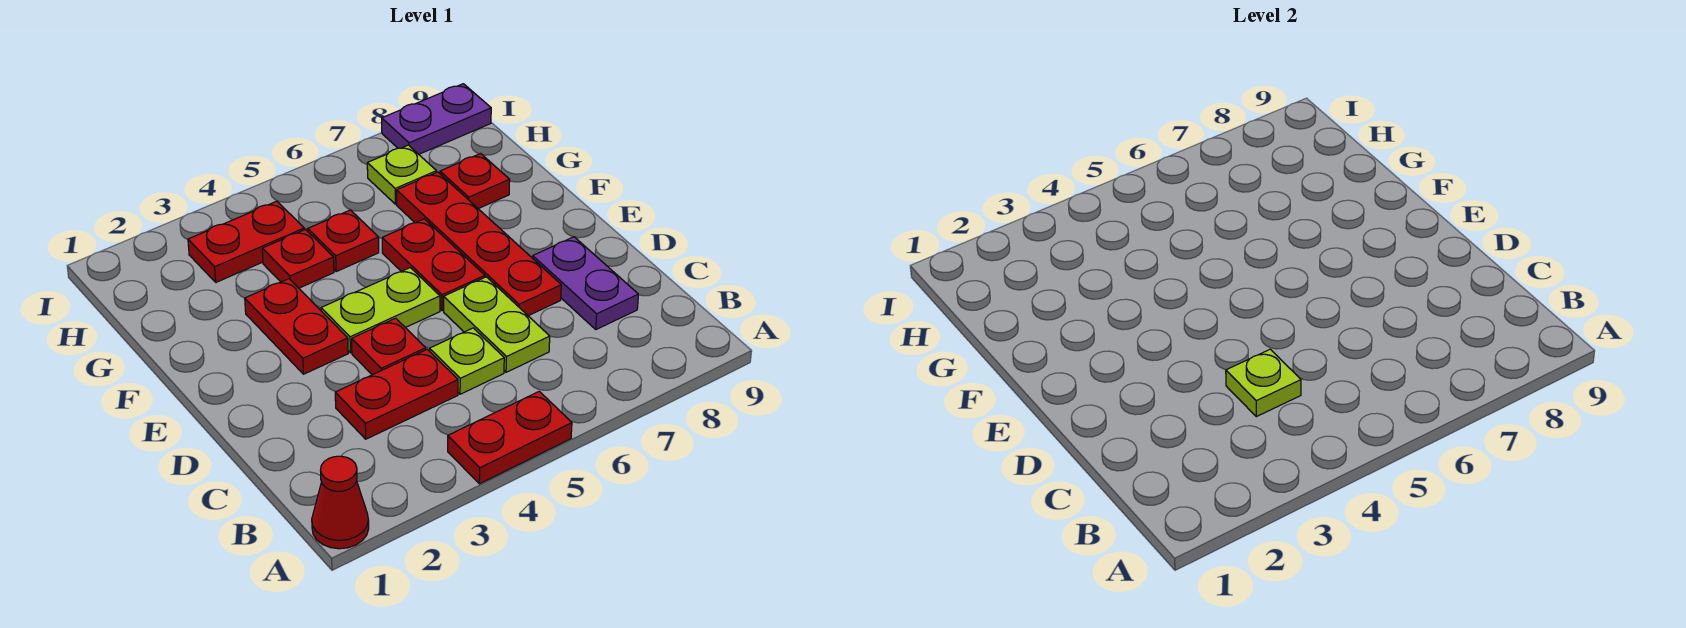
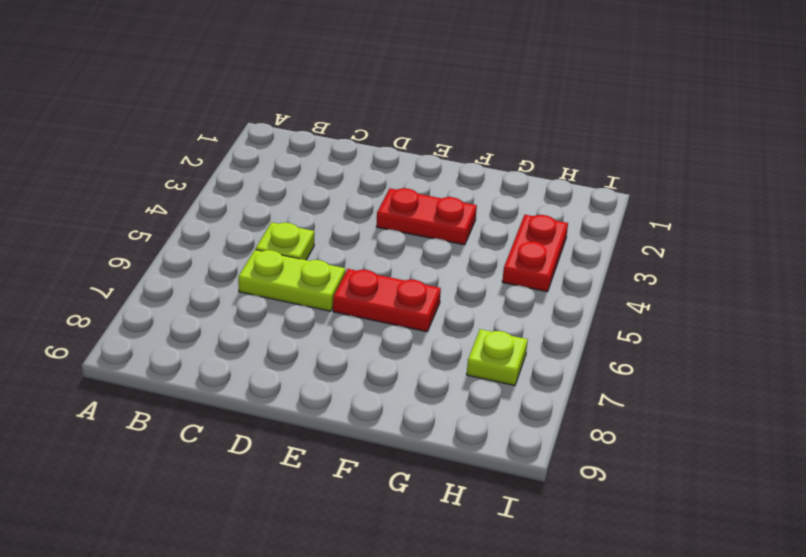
none -> red cone A1 level 1
none -> red plate A4:A5 level 1
none -> red plate C3:C4 level 1

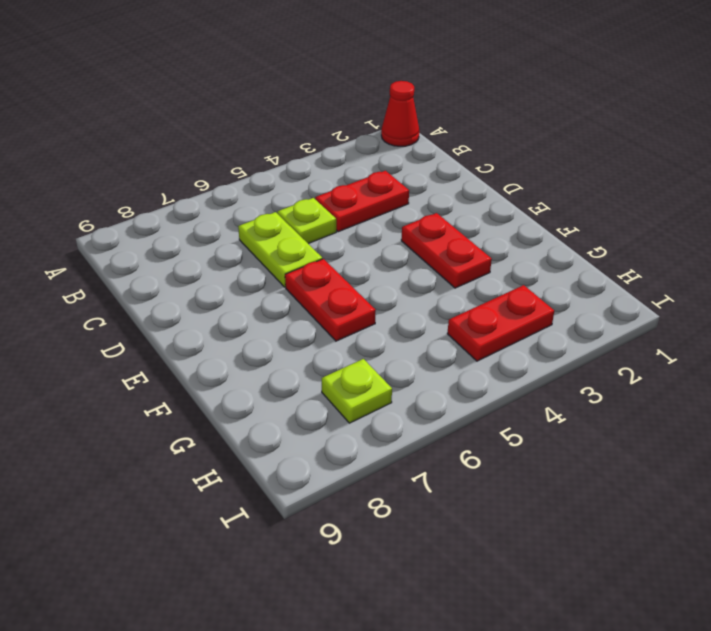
none -> red plate A4:A5 level 1
none -> purple plate C8:D8 level 1
none -> red plate D4 level 1

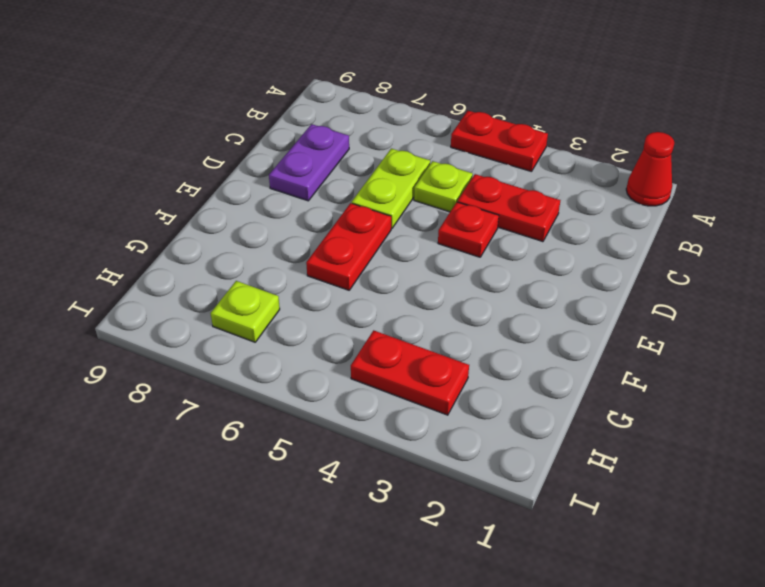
none -> red plate D7:G7 level 1
none -> red plate E3:F3 level 1
none -> lime plate E4:E5 level 1

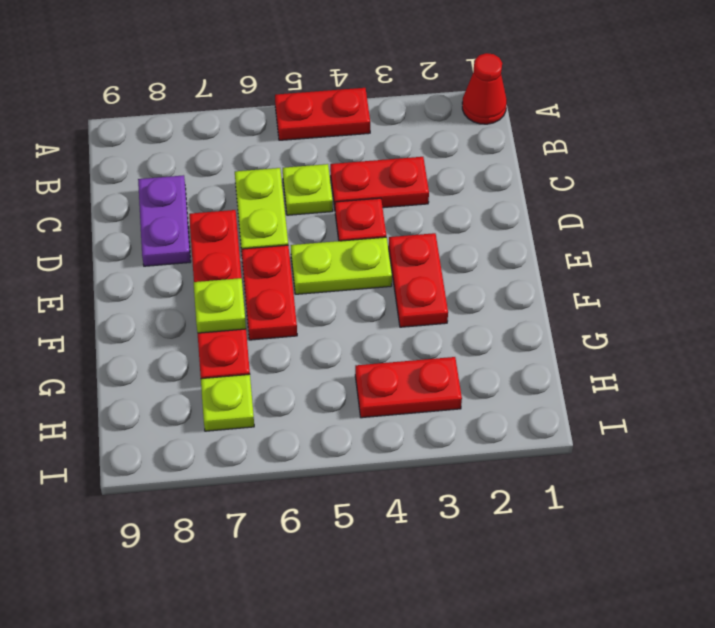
lime plate F7 level 2 -> lime plate C4 level 2
none -> red plate G4 level 1
none -> red plate G5 level 1
none -> red plate G8 level 1

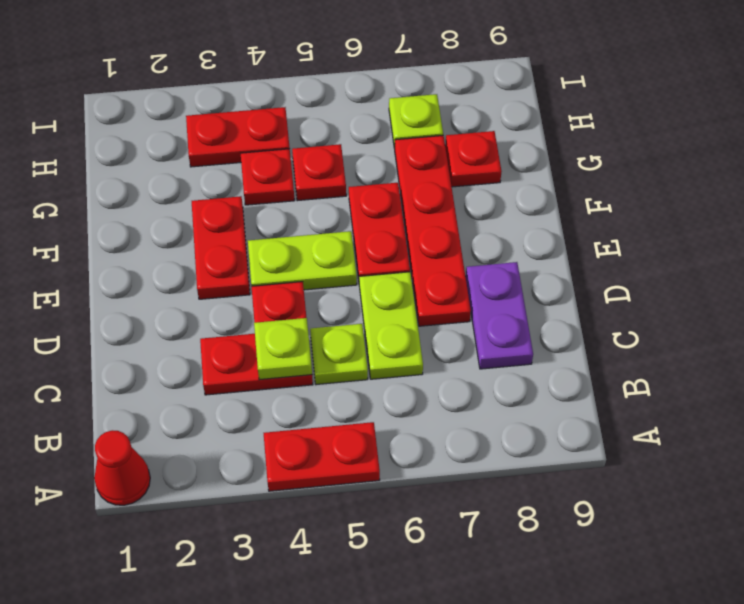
none -> purple plate I8:I9 level 1

